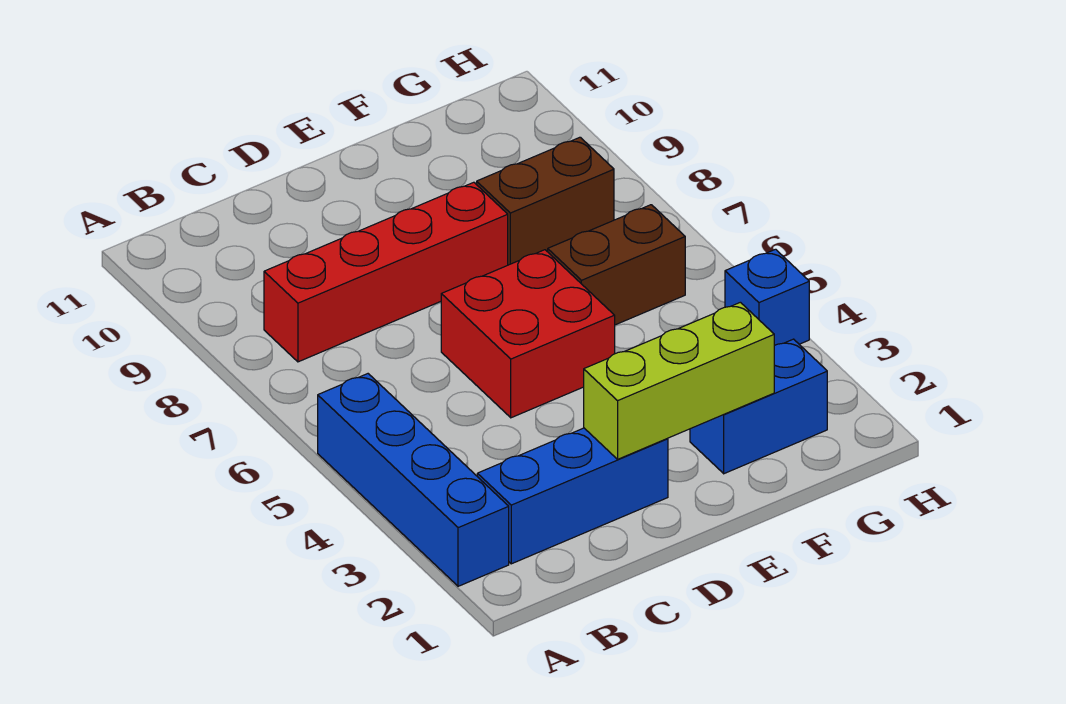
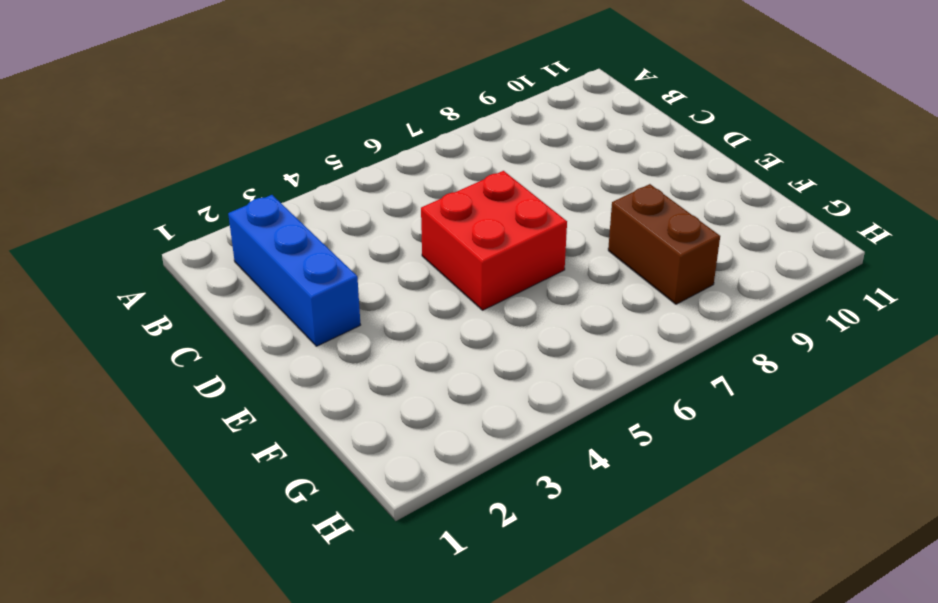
none -> blue brick A2:A5 level 1
none -> red brick B8:E8 level 1

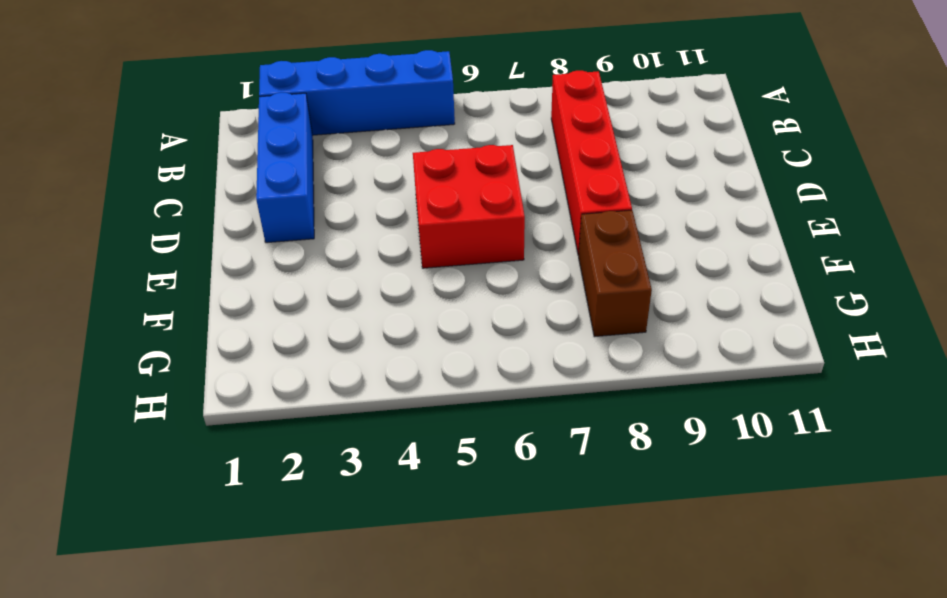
none -> blue brick F2:G2 level 1
none -> brown brick F6:G6 level 1

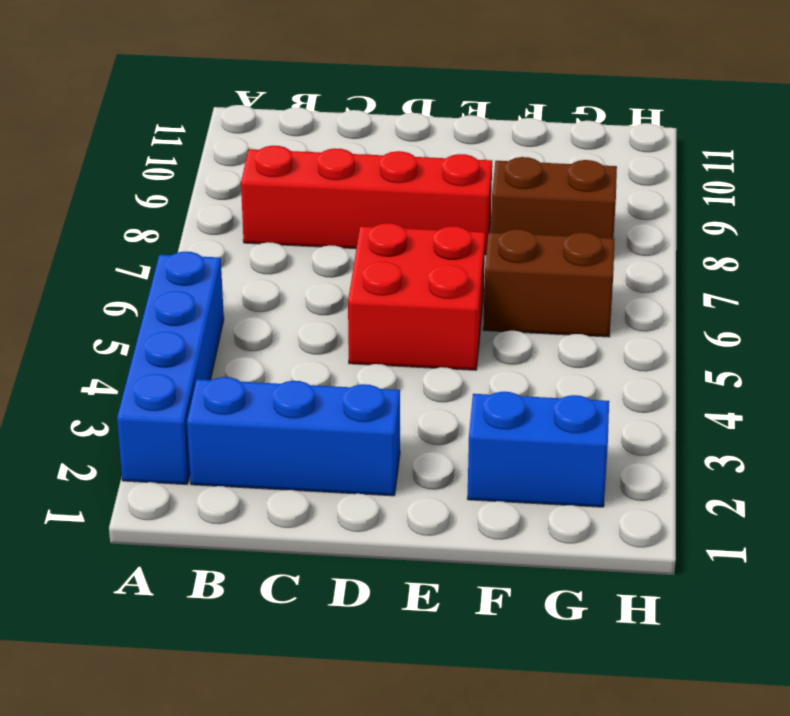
none -> blue brick H4 level 1
none -> lime brick D2:F2 level 2

